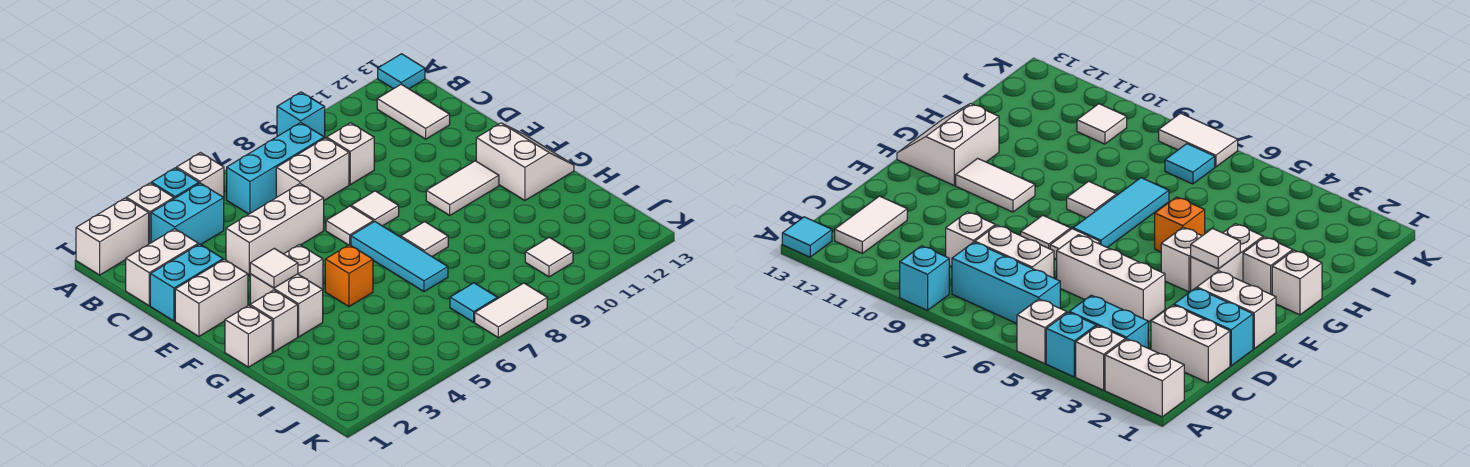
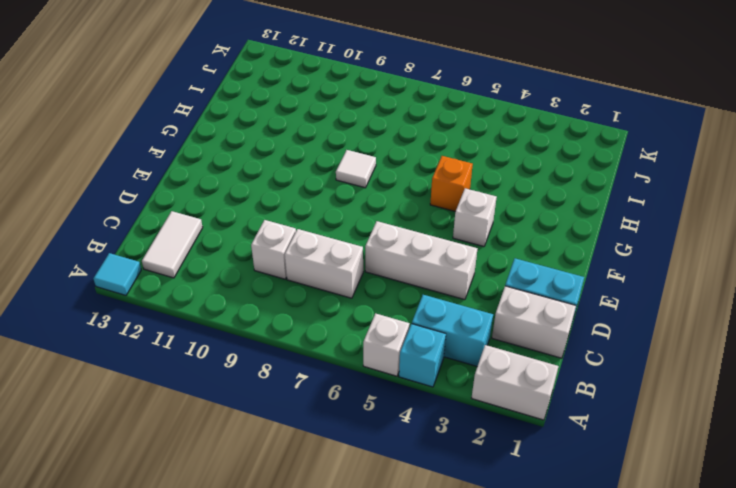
none -> white brick A3 level 1
none -> cyan brick A9 level 1
none -> cyan brick B6:B8 level 1
none -> white brick E1:E2 level 1

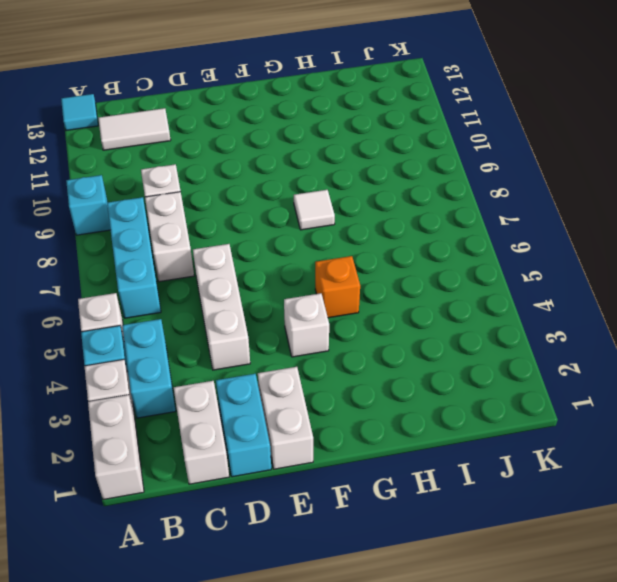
none -> white tile E7 level 1
none -> white tile E8 level 1
none -> white brick F3:G3 level 1
none -> cyan tile F7:H7 level 1

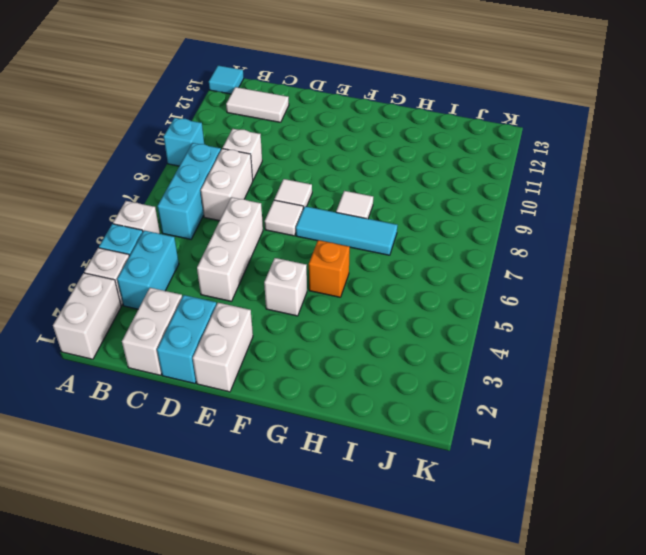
none -> white brick F3:G3 level 1
none -> white tile F10:F11 level 1
none -> white slope F12:G13 level 1 top 12
none -> white brick G1 level 1

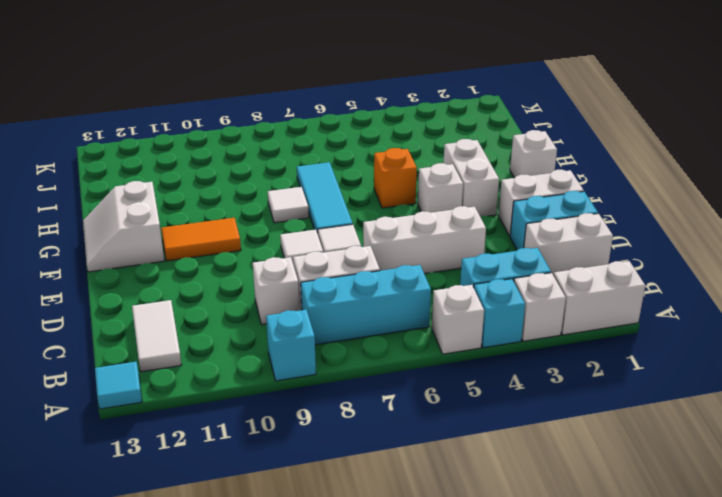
orange tile F10:F11 level 1 -> white tile F10:F11 level 1
none -> white brick G2 level 1
none -> cyan tile J7 level 1
none -> white tile J10 level 1
none -> white tile K7:K8 level 1

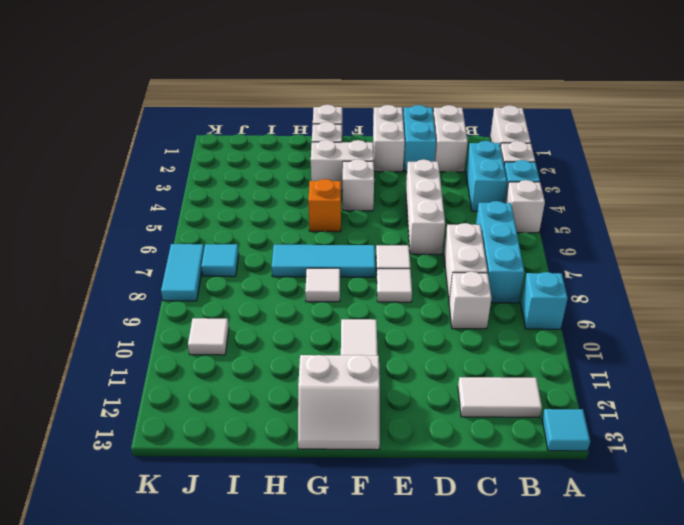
cyan tile K7:K8 level 1 -> white tile K7:K8 level 1
none -> white tile F3 level 2

